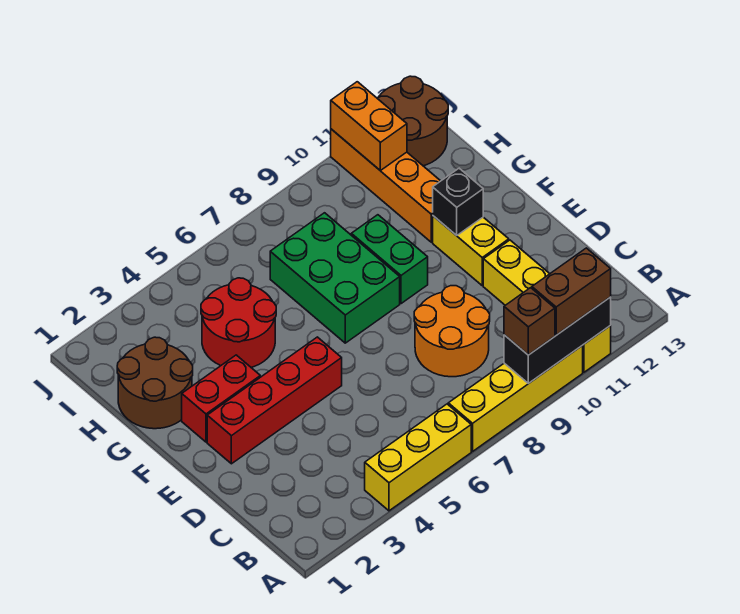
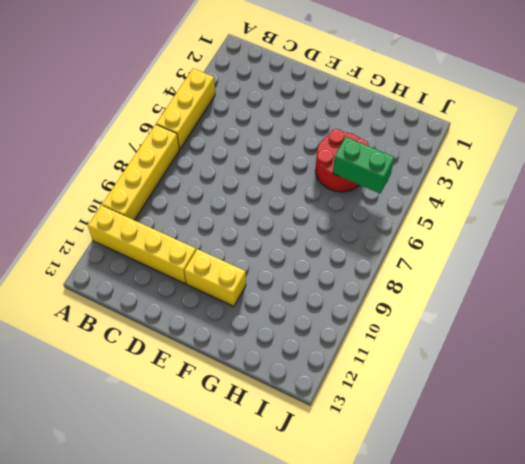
green brick H5:I5 level 2 -> green brick F9:G9 level 1
none -> orange round brick C8:D9 level 1
none -> red brick E2:E5 level 1
none -> red brick F2:F3 level 1

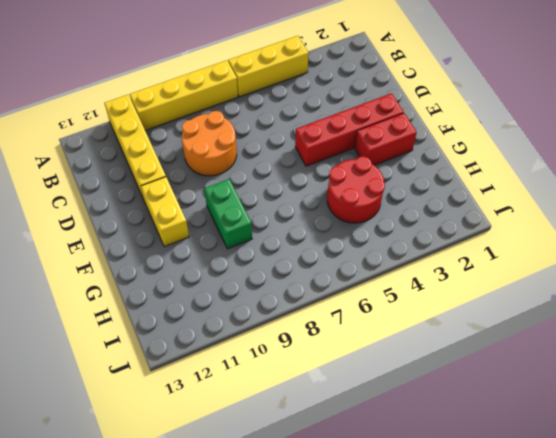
none -> green brick F7:H8 level 1
none -> brown round brick G1:H2 level 1
none -> orange brick G11:J11 level 1

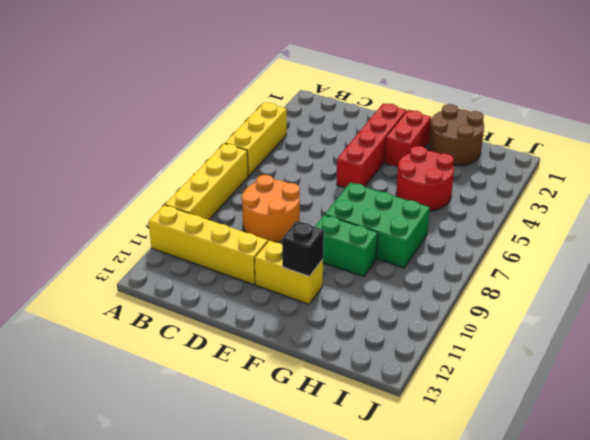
none -> orange brick G11:J11 level 1
none -> brown round brick I12:J13 level 1
none -> black brick A9:A11 level 2

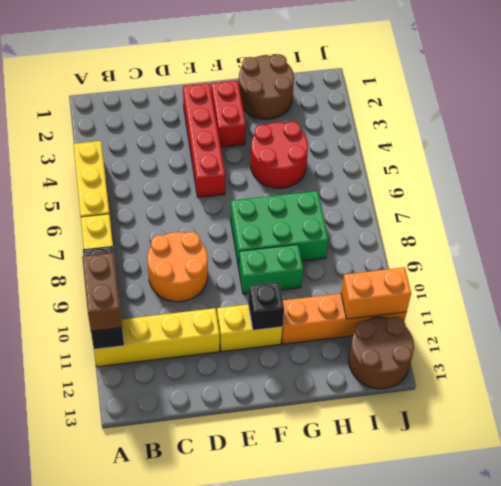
none -> brown brick A9 level 3

